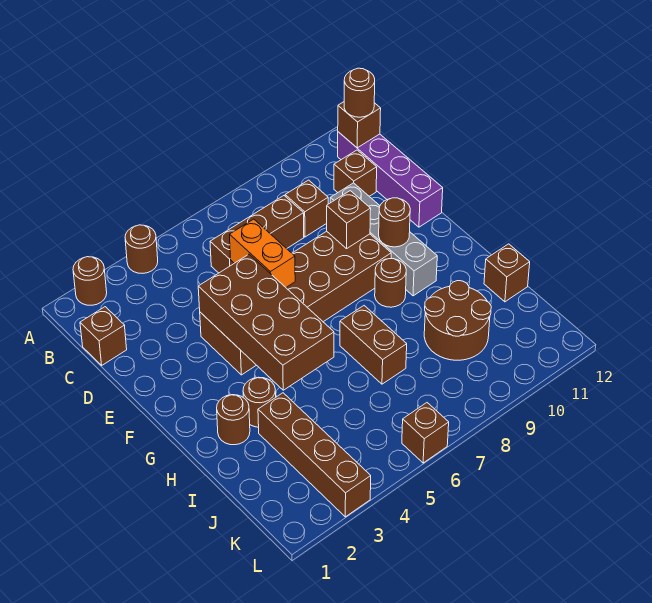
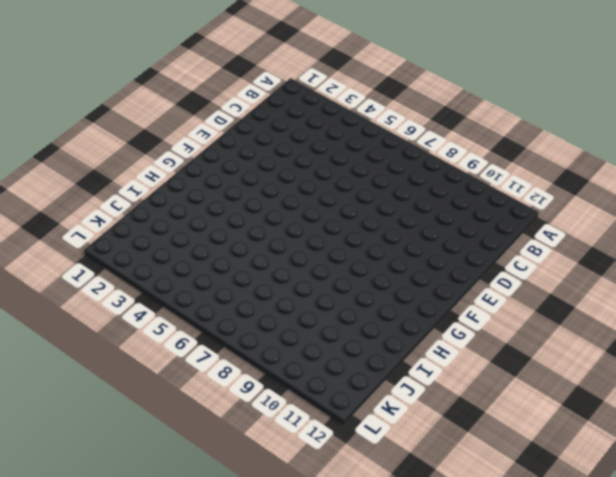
none -> brown round brick A2 level 1
none -> brown round brick A4 level 1
none -> purple brick B12:E12 level 1

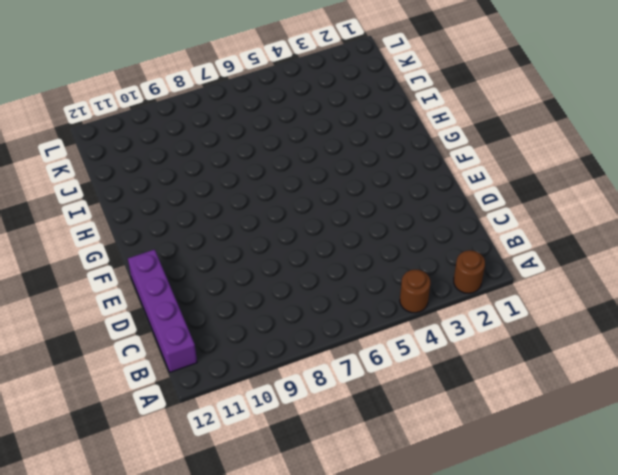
none -> brown brick C1 level 1
none -> brown brick C6:C8 level 1
none -> brown brick C9 level 1

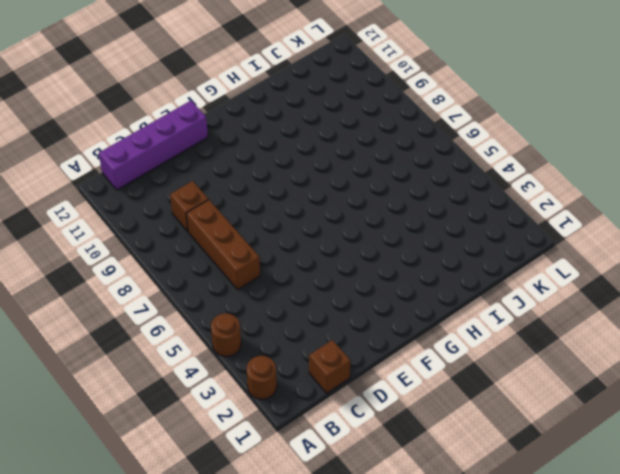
none -> brown brick C11 level 1
none -> grey brick D10:G10 level 1
none -> brown brick E4:F9 level 1

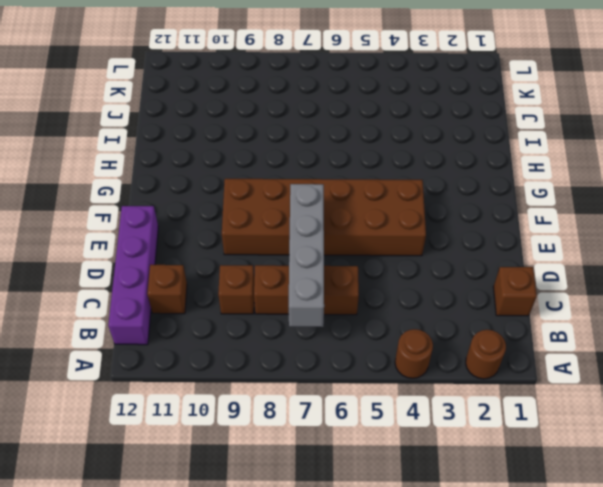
grey brick B7:E7 level 2 -> grey brick D10:G10 level 1
none -> brown round brick G9 level 1
none -> brown round brick H2 level 1
none -> brown round brick H3 level 1

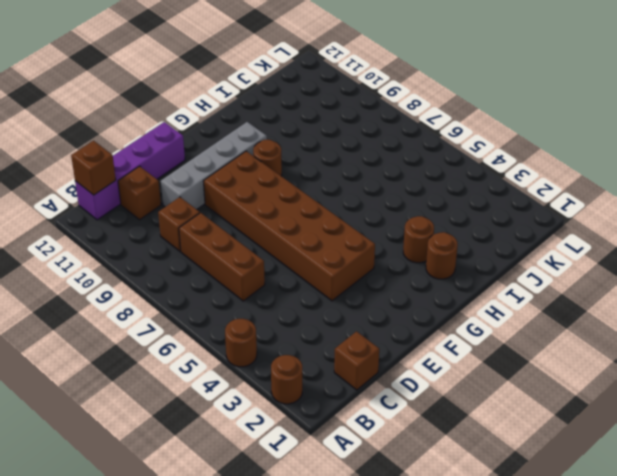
none -> brown brick H7:I7 level 1
none -> brown brick I3:L3 level 1
none -> brown round brick I9:J10 level 1

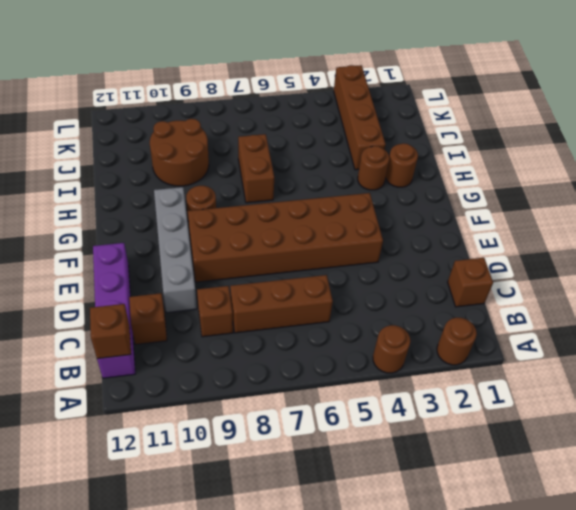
none -> brown brick I12 level 1
none -> brown brick L6 level 1
none -> orange brick D6:E6 level 2

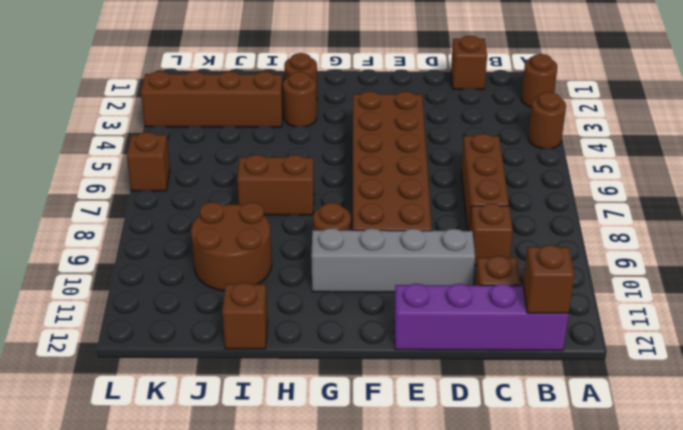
none -> orange brick D6:E6 level 2
none -> brown brick E4:H5 level 2
none -> brown brick E9 level 2

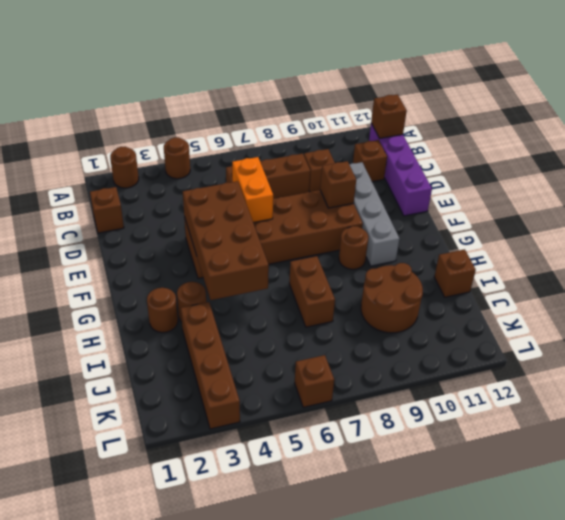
none -> brown round brick F10 level 2
none -> brown round brick B12 level 3

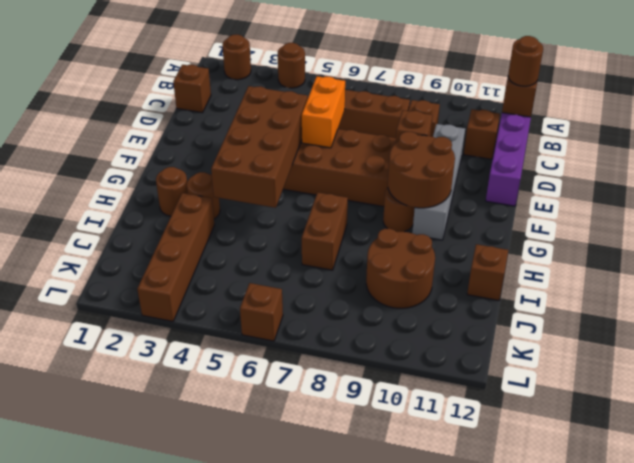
brown round brick F9:G10 level 2 -> brown round brick F10 level 2

